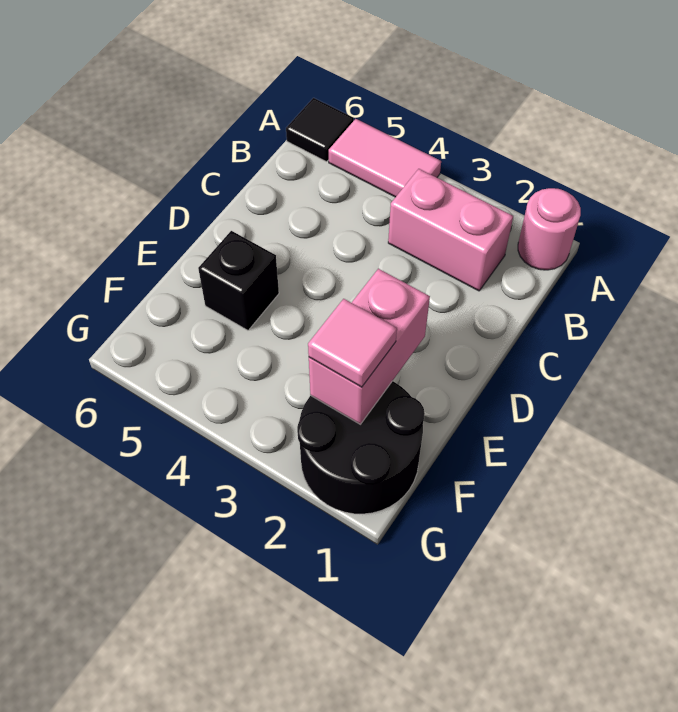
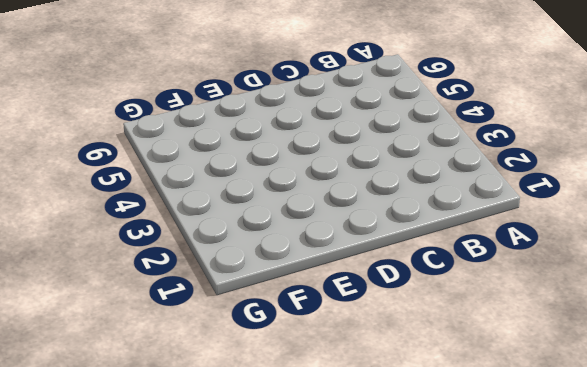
none -> pink round brick A1 level 1
none -> pink tile A4:A5 level 1

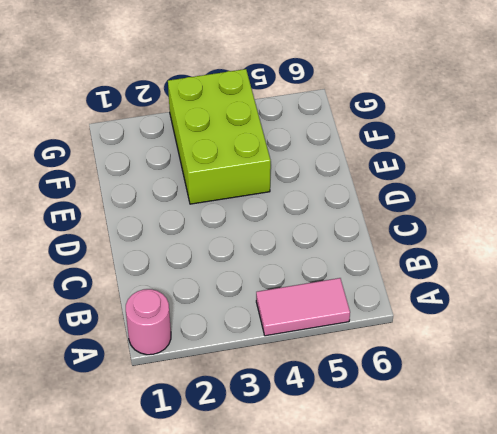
lime brick E3:G4 level 1 -> none
none -> black tile A6 level 1
none -> pink brick B2:B3 level 1

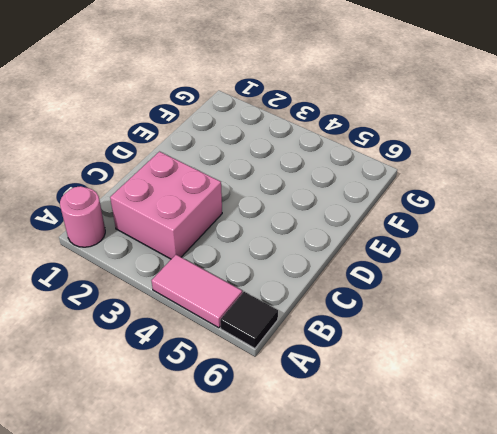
pink brick B2:C3 level 1 -> pink brick B2:B3 level 1
none -> black brick E5 level 1
none -> black round brick F1:G2 level 1

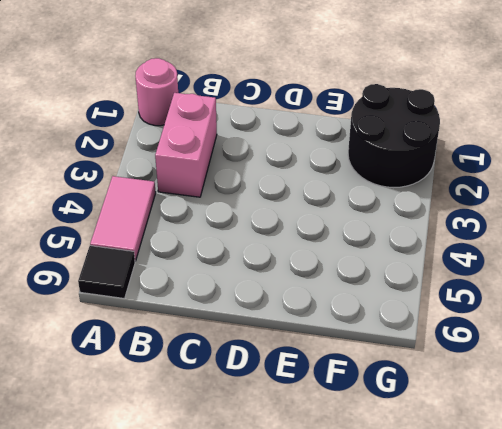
none -> black brick E5 level 1
none -> pink brick E2:F2 level 2

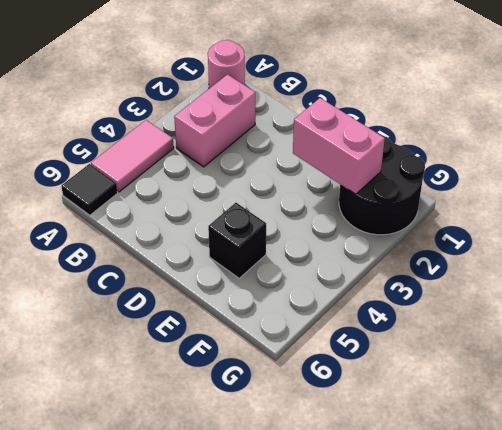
none -> pink tile F2 level 3

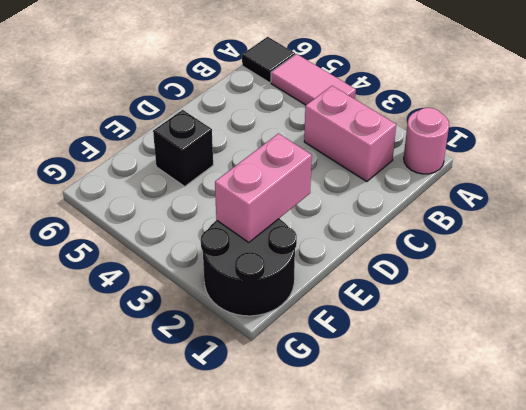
none -> pink tile F2 level 3

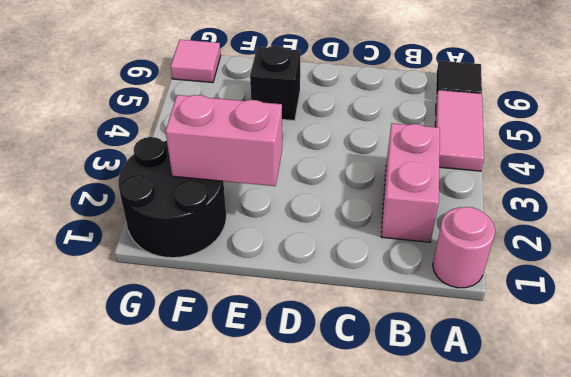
pink tile G6 level 1 -> pink tile F2 level 3

